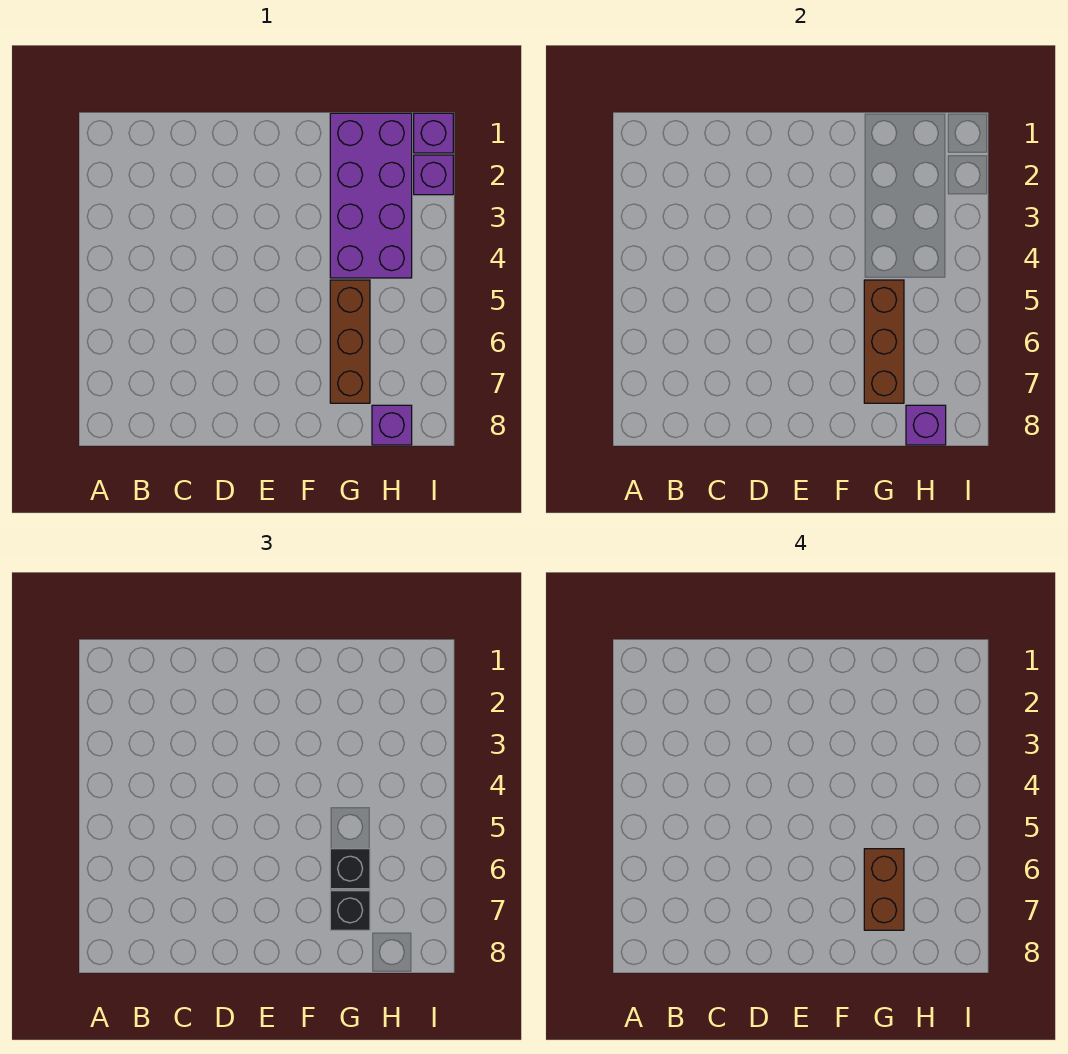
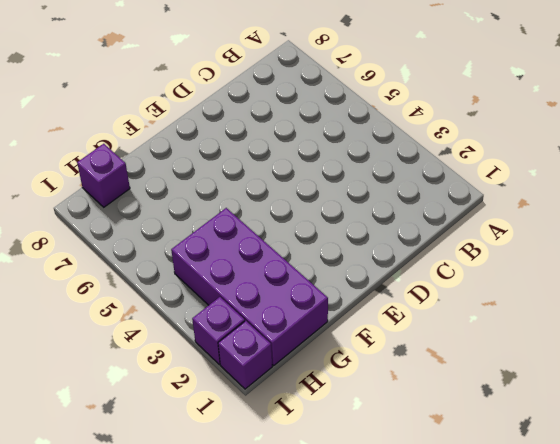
none -> brown brick G5:G7 level 1
none -> brown brick G5:G7 level 2

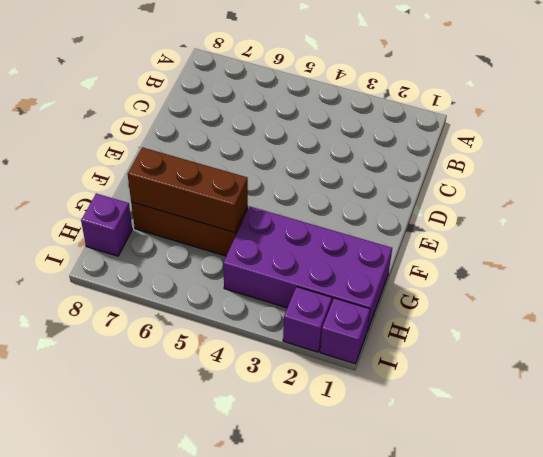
none -> purple brick H8 level 2
none -> black brick G6 level 3

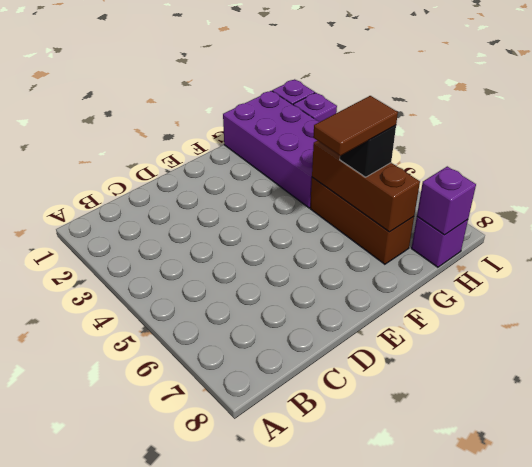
brown tile F6:G6 level 4 -> brown brick G6:G7 level 4
none -> black brick G7 level 3

